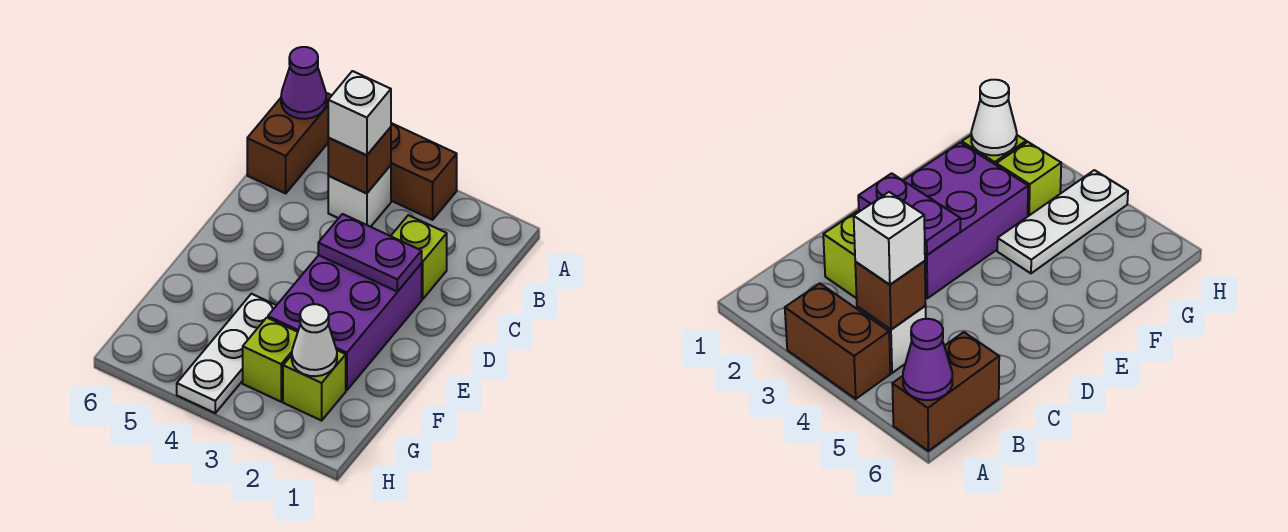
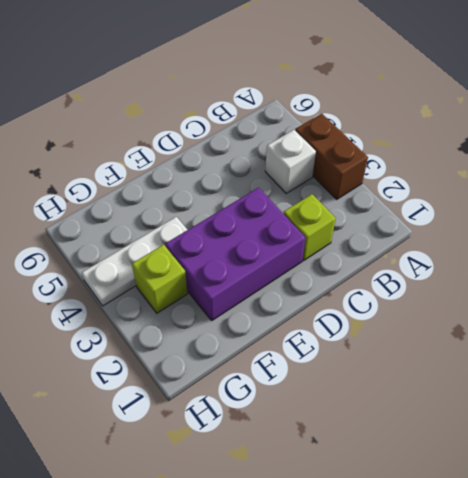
none -> brown brick A6:B6 level 1
none -> lime brick G2 level 1
none -> purple cone A6 level 2

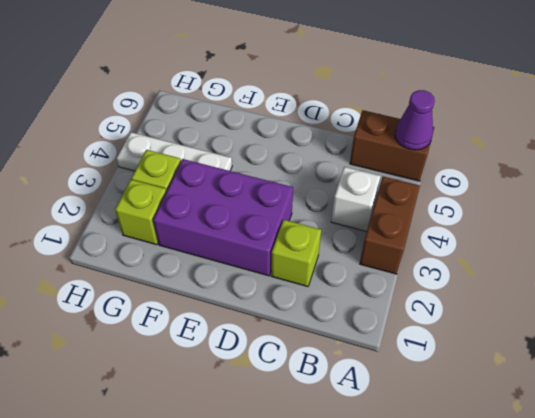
none -> brown brick B4 level 2
none -> purple plate D2:D3 level 2
none -> white cone G2 level 2

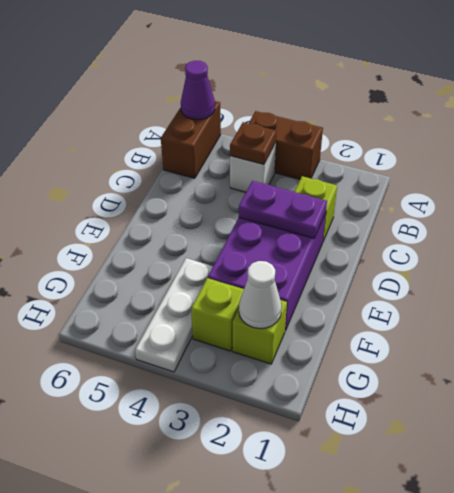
brown plate B4 level 2 -> brown brick B4 level 2
none -> white brick B4 level 3

